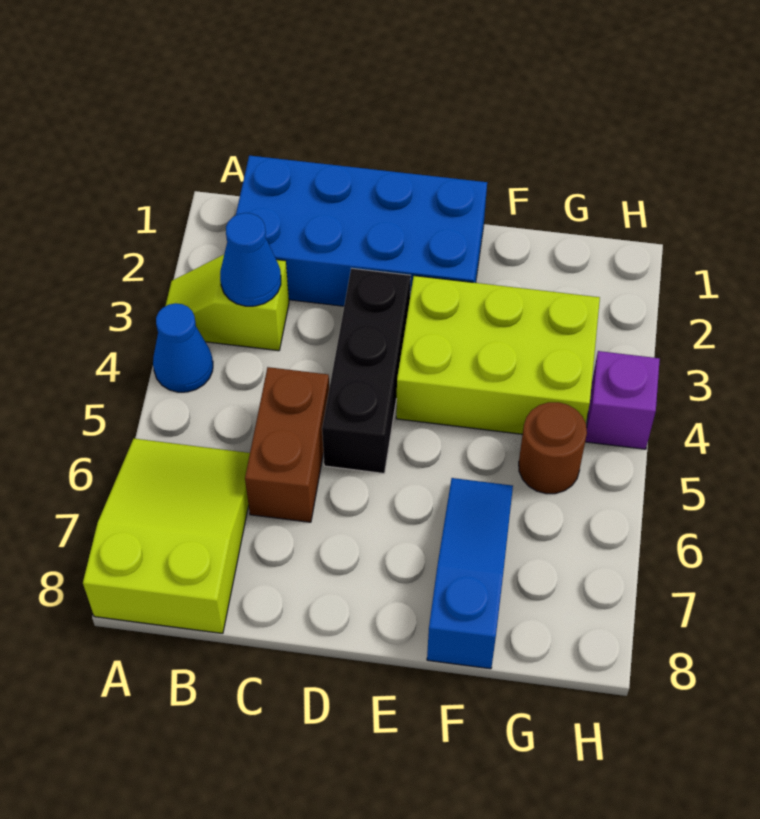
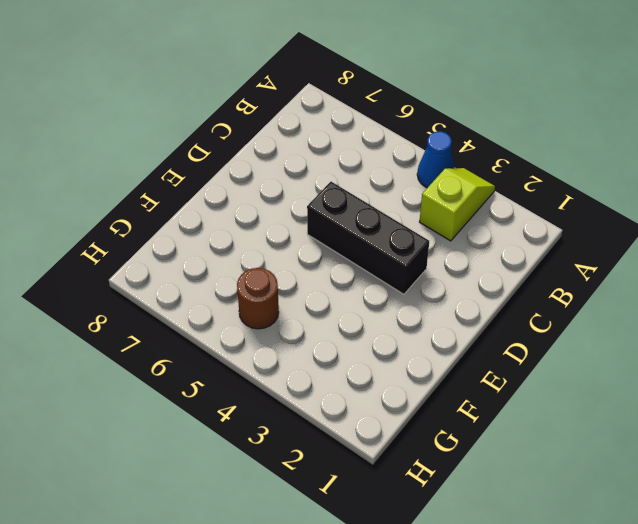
none -> lime slope A6:B8 level 1 top 8
none -> blue brick B1:E2 level 1

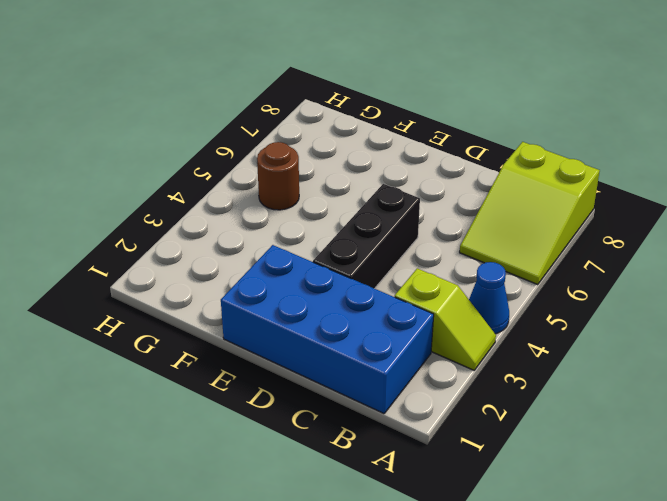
none -> brown brick C5:C6 level 1
none -> lime brick E3:G4 level 1

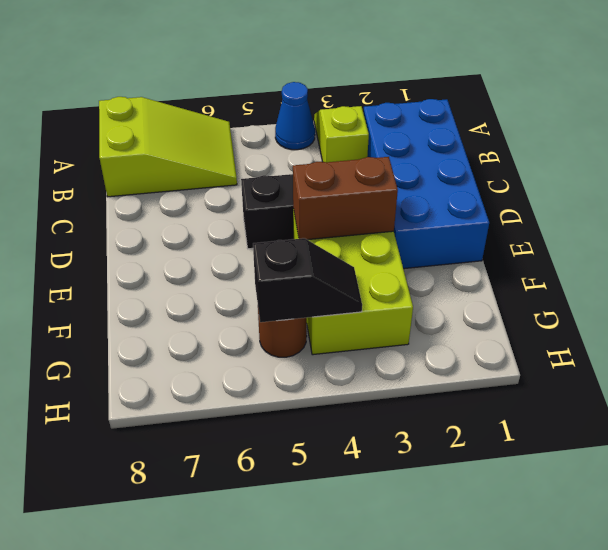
brown brick E3:E4 level 2 -> brown brick C5:C6 level 1
black slope G4:G5 level 2 top 5 -> none
none -> blue slope F6:F8 level 1 top 8
none -> purple brick H4 level 1

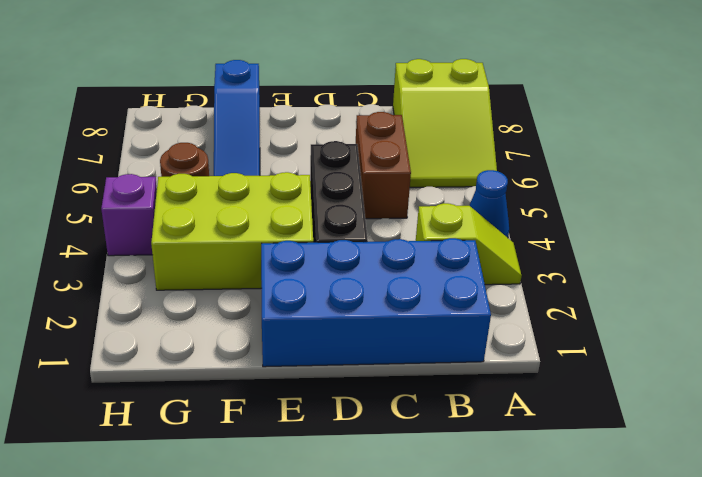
none -> blue cone B3 level 2

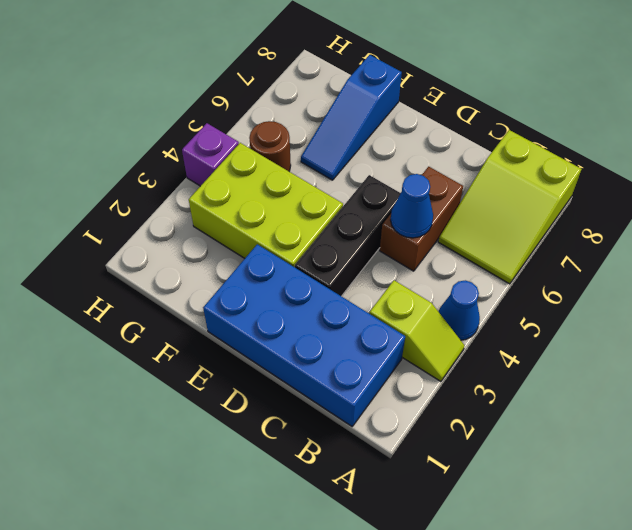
blue cone C5 level 2 -> blue cone B3 level 2

